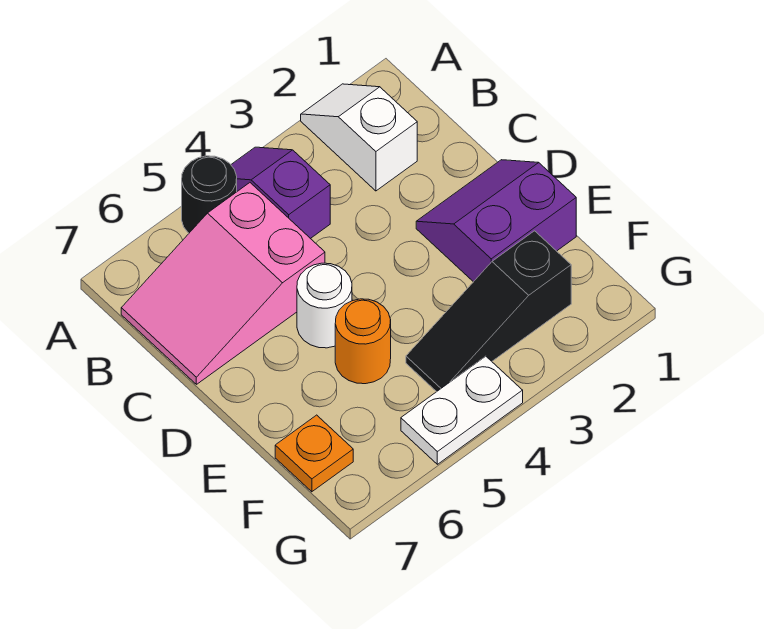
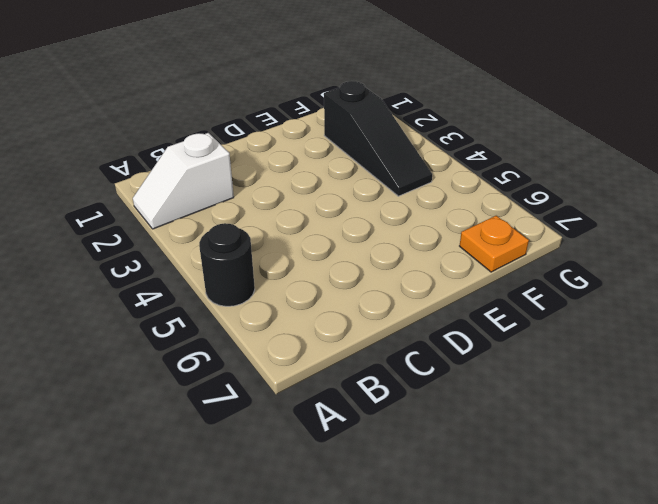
none -> purple slope A4:B4 level 1 top B
none -> pink slope B5:C7 level 1 top 5

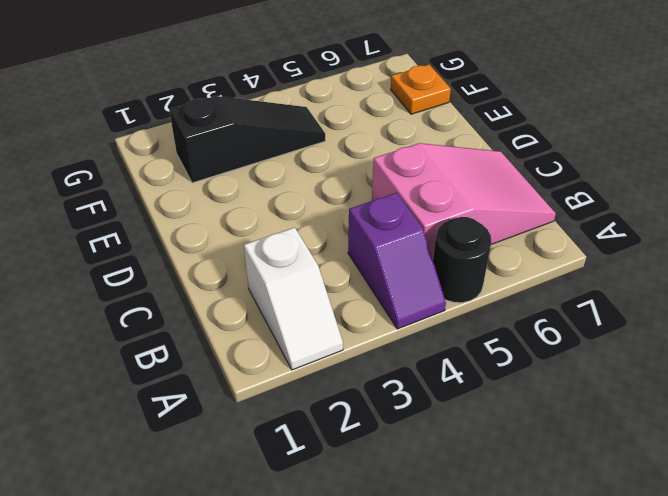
none -> purple slope D1:E2 level 1 top E
none -> white round brick D5 level 1

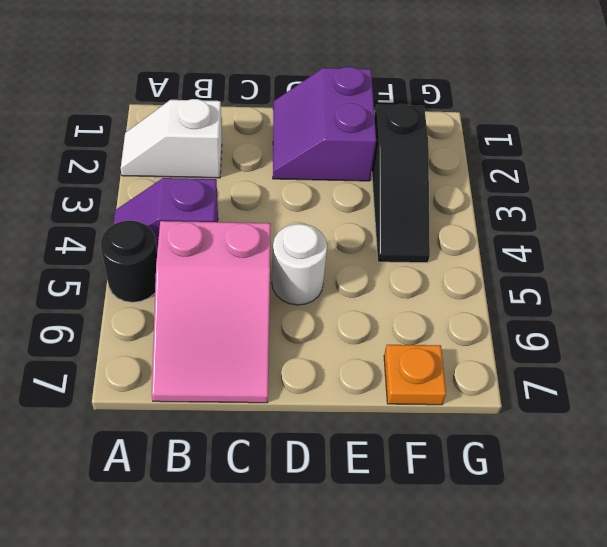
none -> orange round brick E5 level 1
none -> white plate G4:G5 level 1

